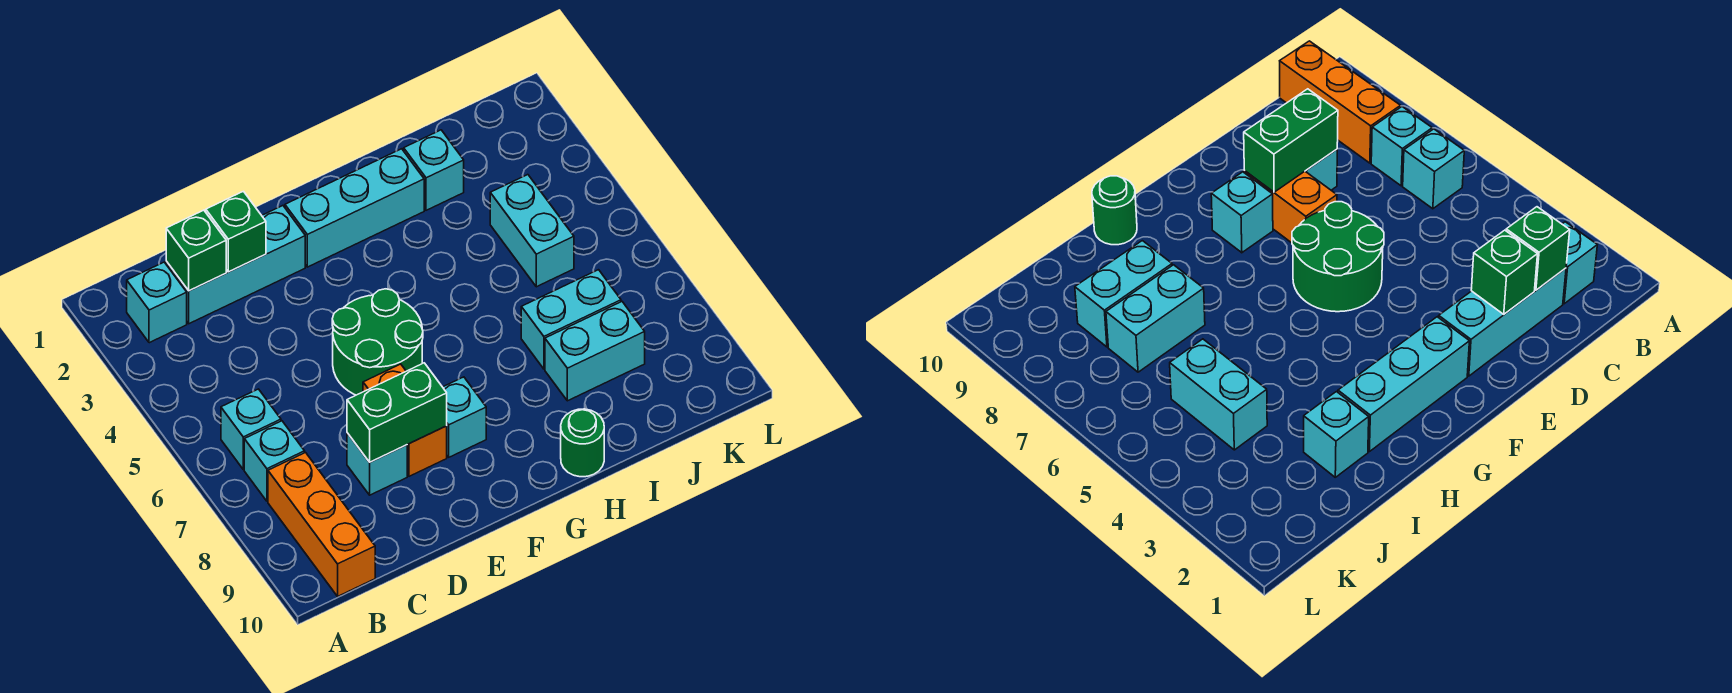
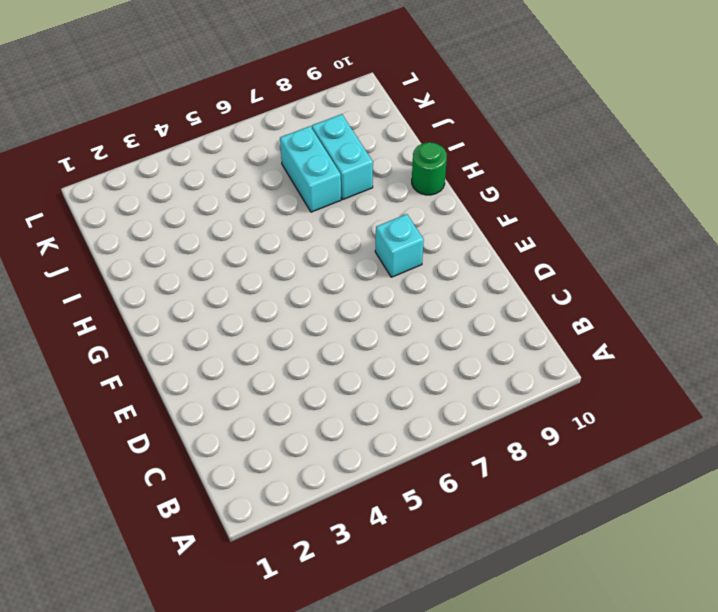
none -> cyan brick B2 level 1
none -> cyan brick B6 level 1
none -> cyan brick B7 level 1

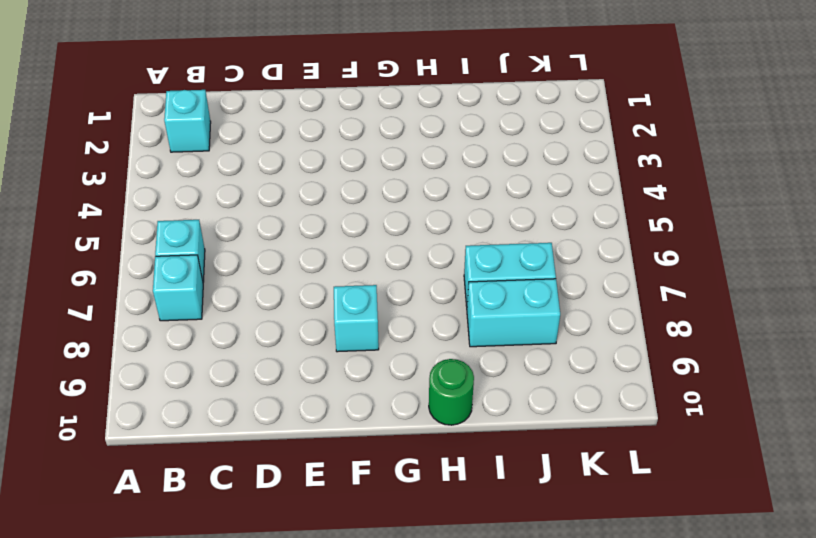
none -> orange brick B8:B10 level 1
none -> cyan brick C2:E2 level 1
none -> cyan brick D8 level 1

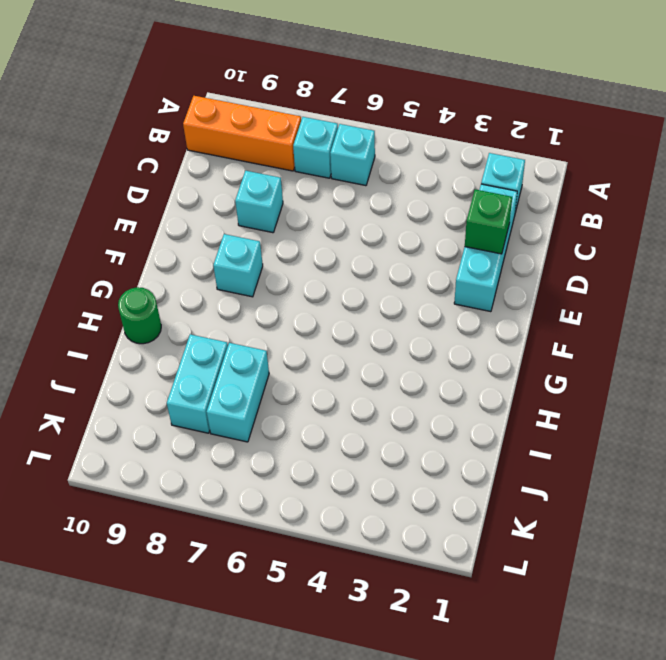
none -> green round brick E5:F6 level 1
none -> orange brick E7:E8 level 1
none -> cyan brick F2:H2 level 1

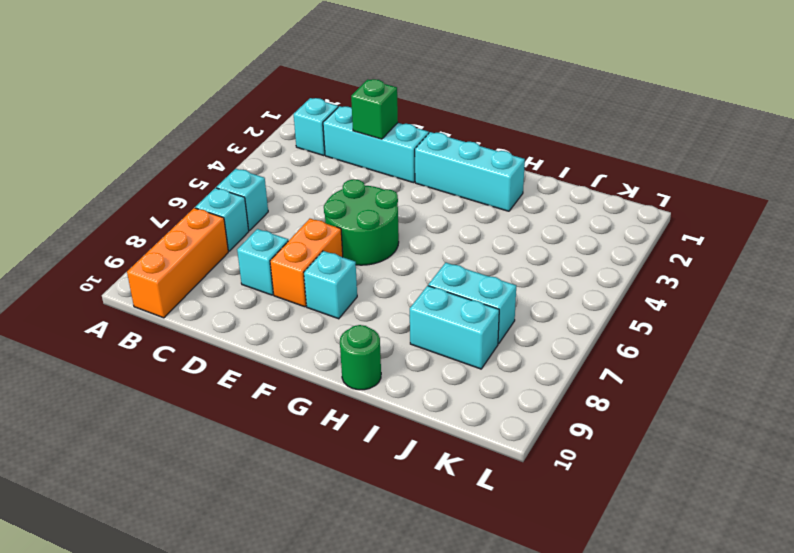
none -> cyan brick I2 level 1
none -> cyan brick J4:J5 level 1
none -> green brick C2 level 2

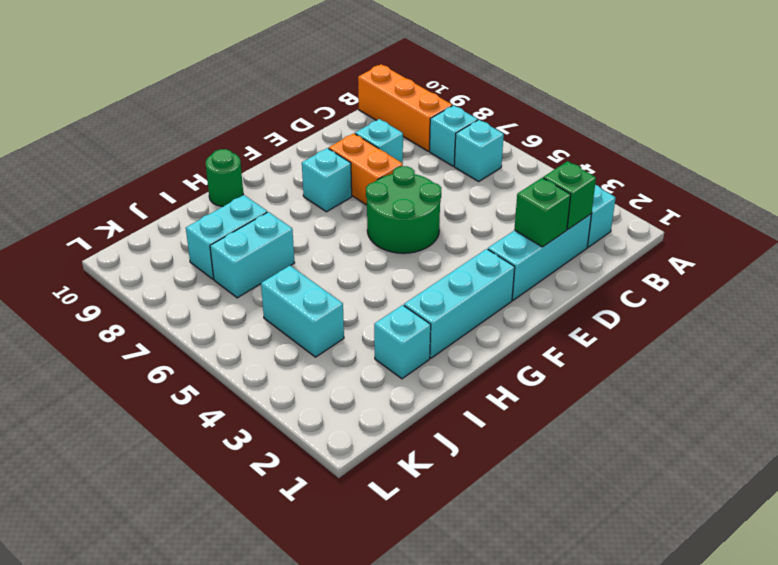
none -> green brick D8:E8 level 2

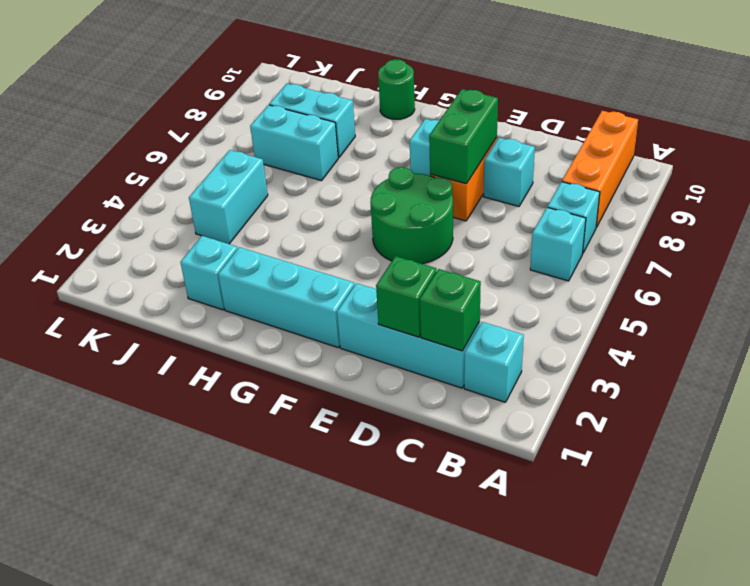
green brick E7:E8 level 2 -> green brick D8:E8 level 2

